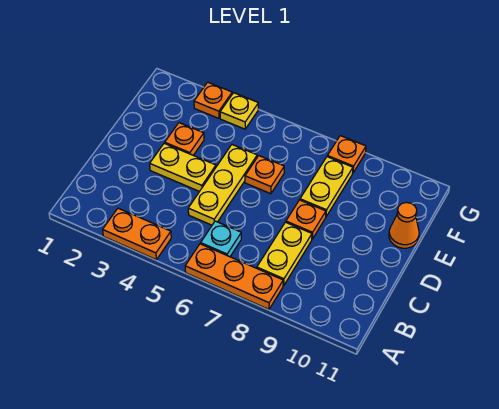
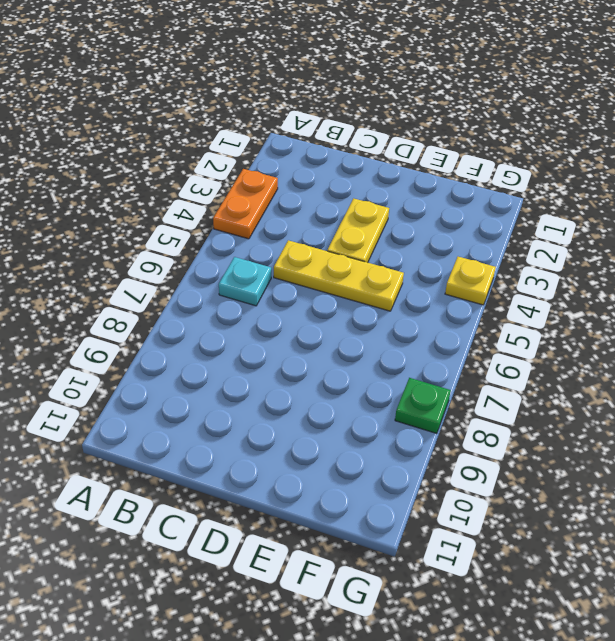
green plate G8 level 1 -> orange plate G8 level 1
none -> orange plate A6:A8 level 1
none -> yellow plate B8:C8 level 1
none -> orange plate D8 level 1

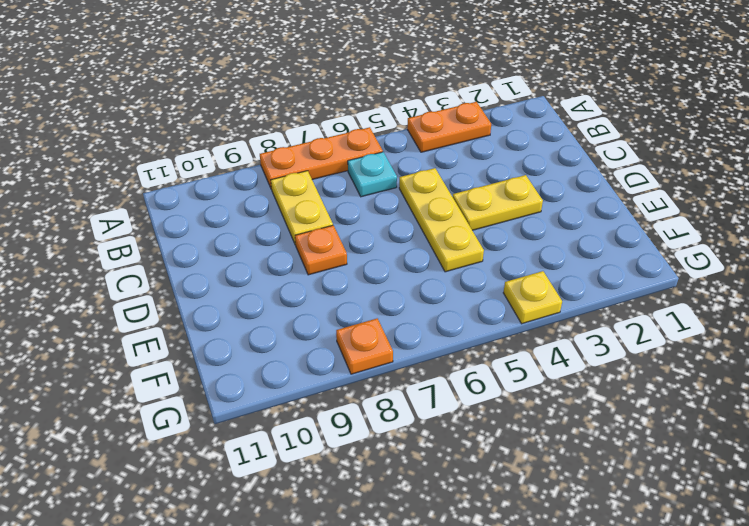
none -> orange plate E3 level 1
none -> orange plate E6 level 1
none -> yellow plate E8:F8 level 1

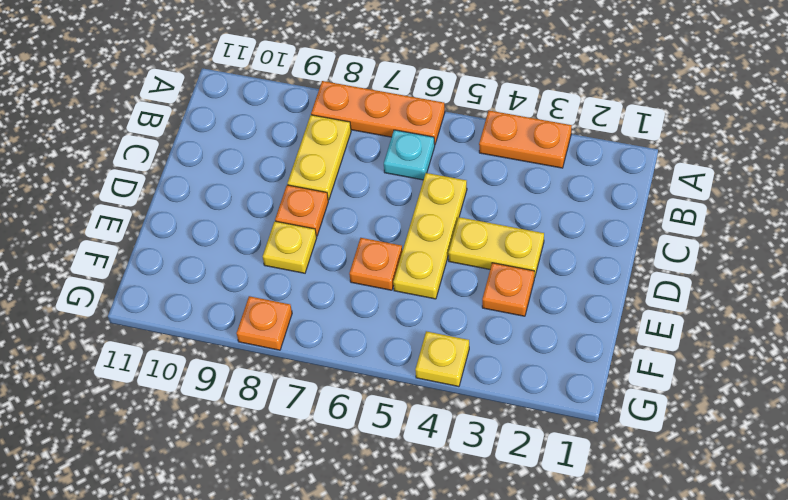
yellow plate E8 level 1 -> yellow plate E8:F8 level 1
none -> orange cone E11 level 1
none -> orange plate G3 level 1

